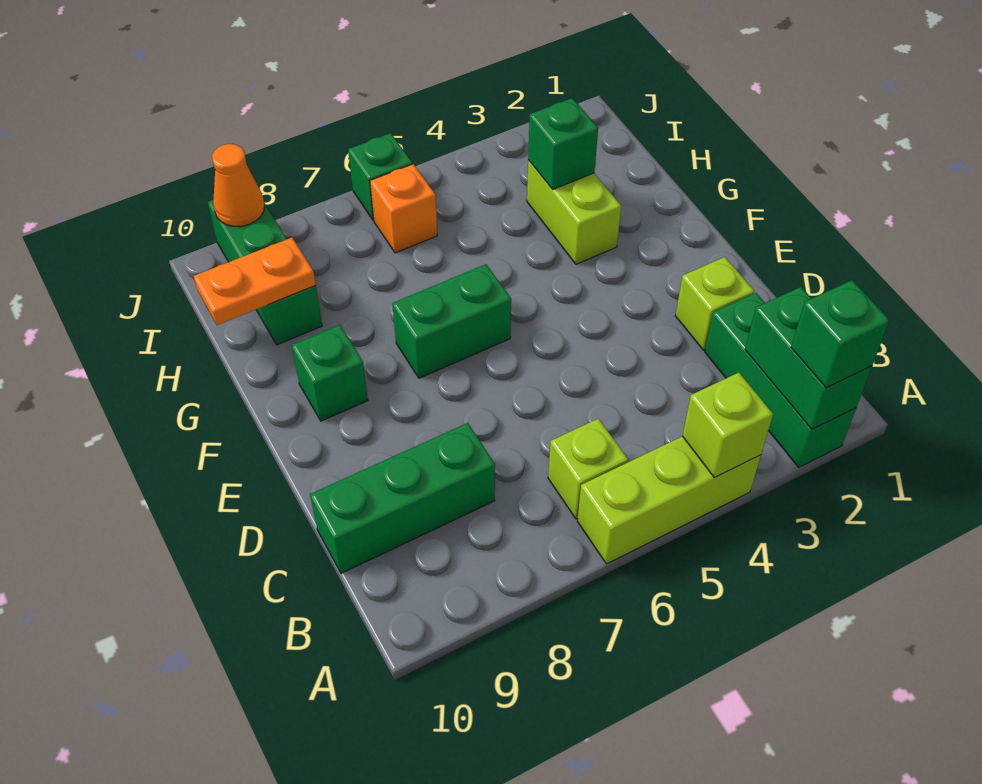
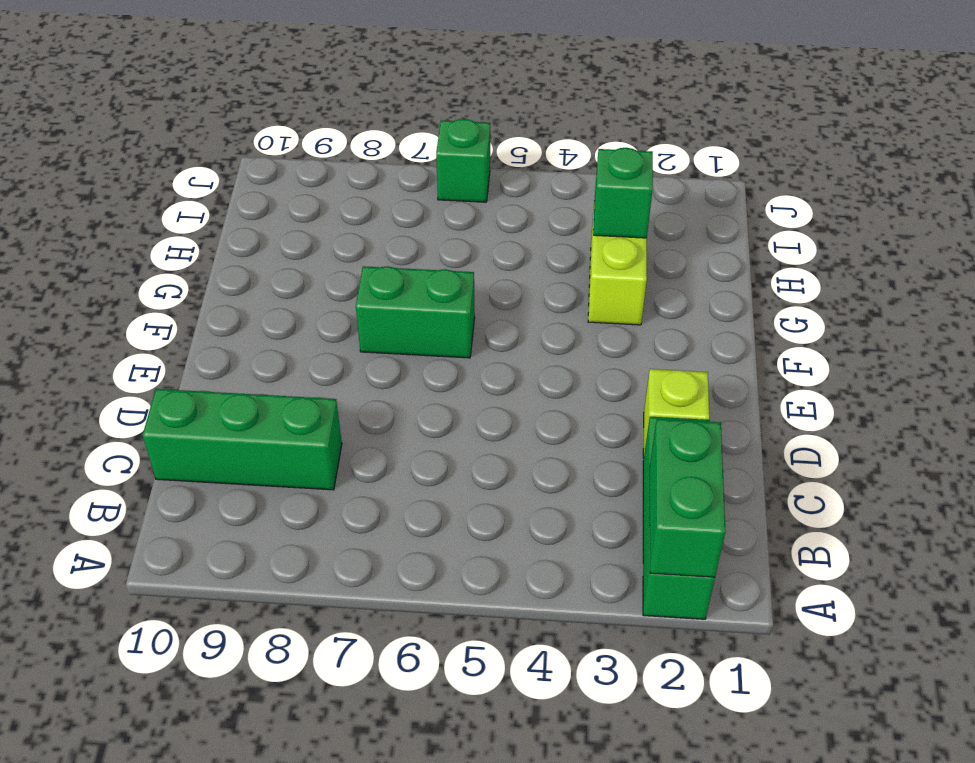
none -> lime brick A4:A6 level 1
none -> lime brick B6 level 1
none -> green brick F9 level 1

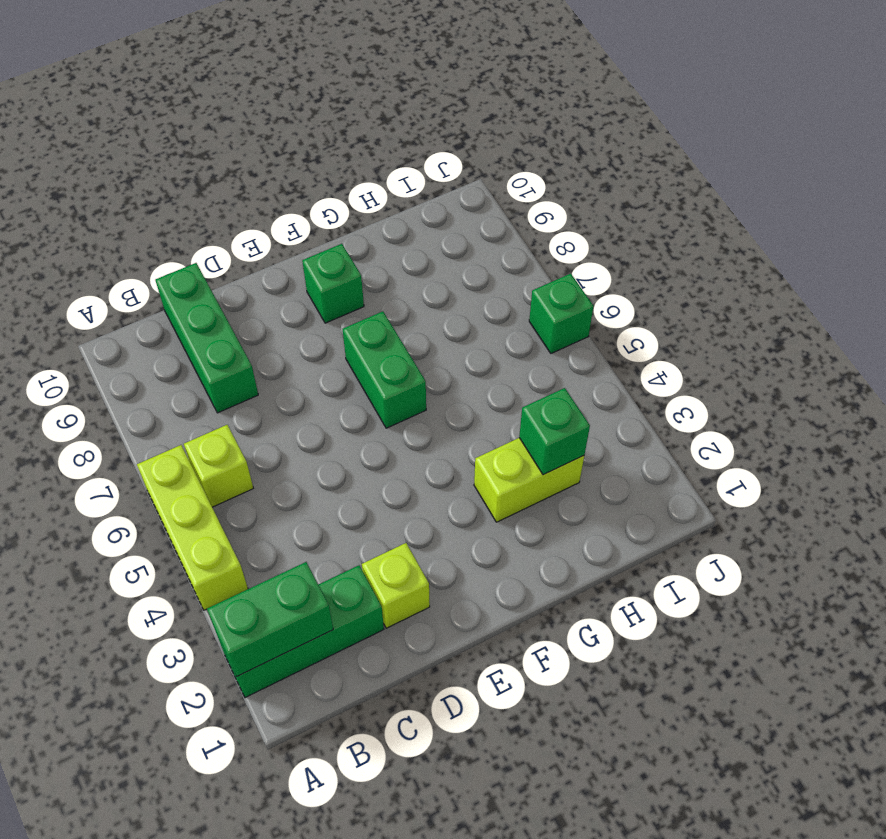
none -> green brick H9:J9 level 1
none -> orange brick I6 level 1
none -> lime brick A4 level 2

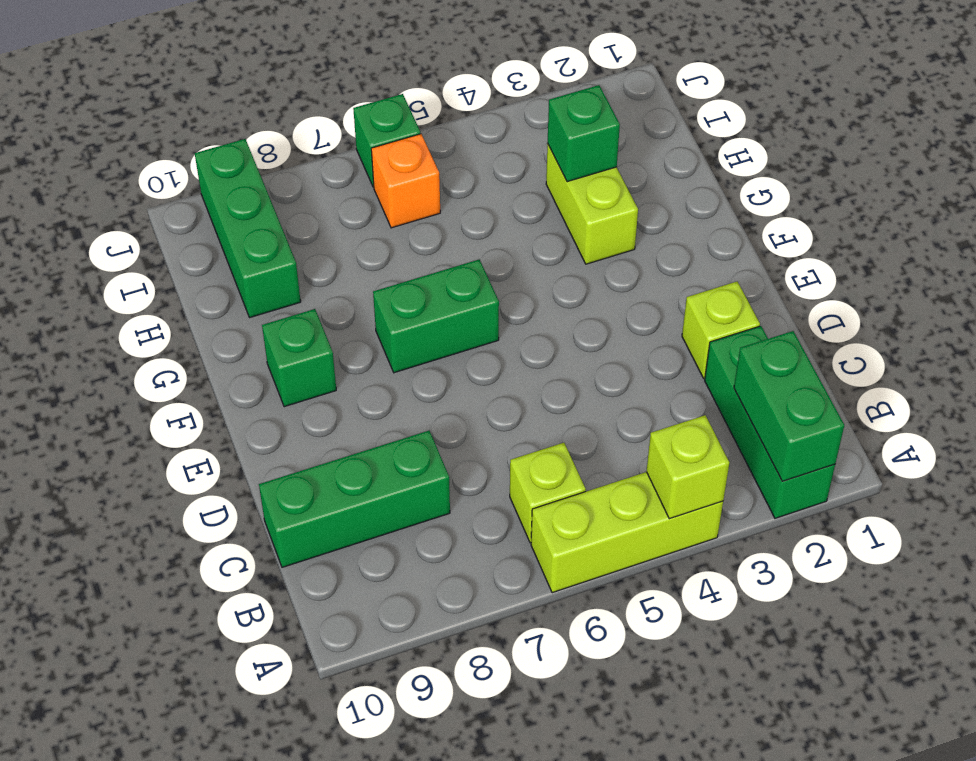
none -> orange plate H9:H10 level 2
none -> orange cone J9 level 2
none -> green brick A2 level 3

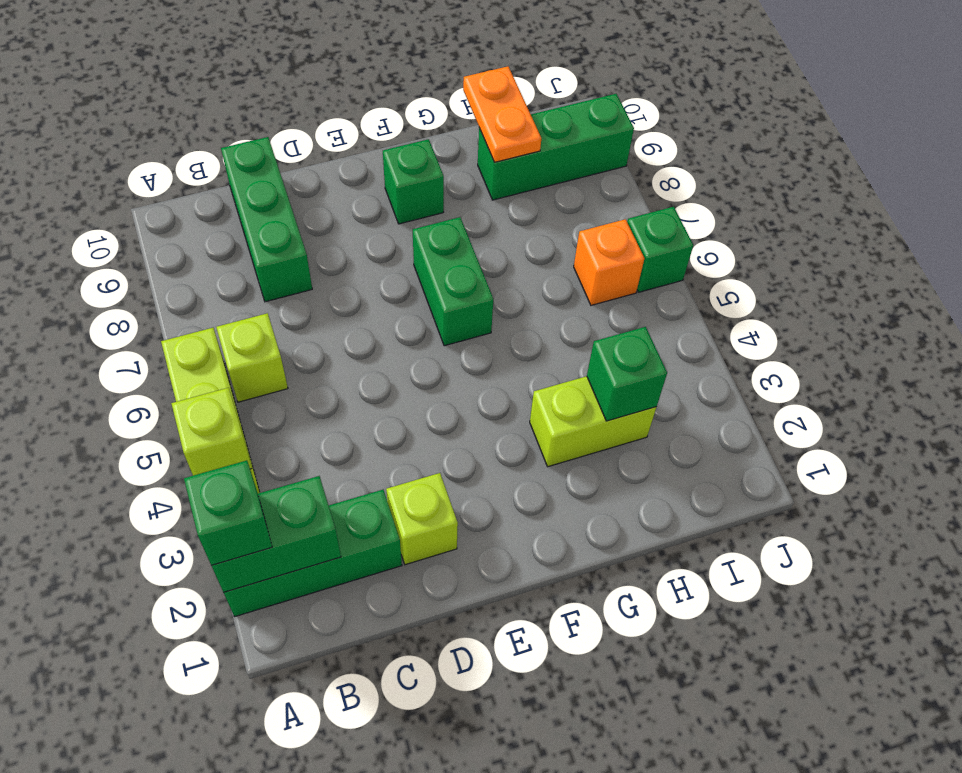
none -> orange cone J9 level 2

